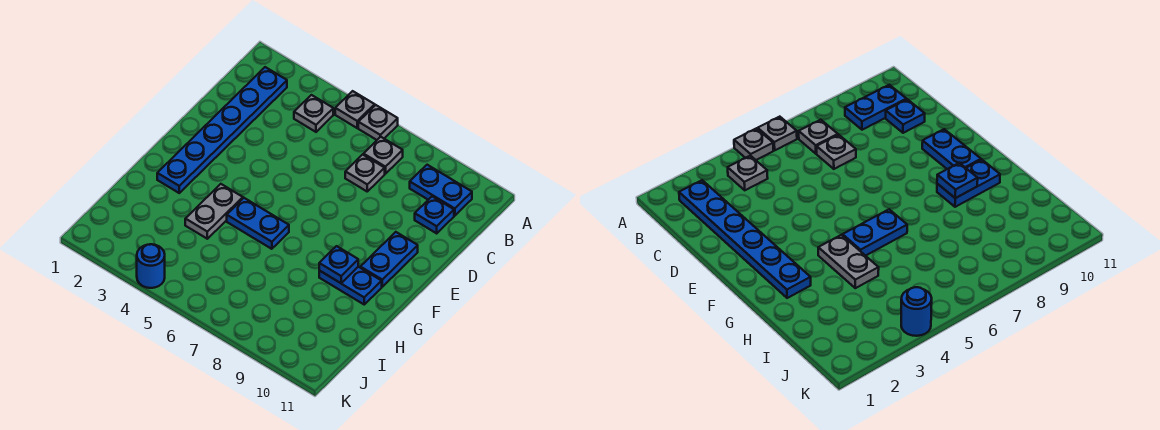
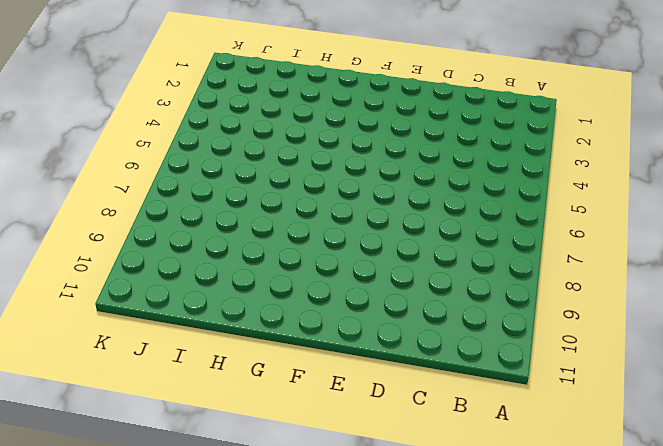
none -> grey plate A5 level 1
none -> grey plate A6 level 1
none -> blue plate B2:G2 level 1

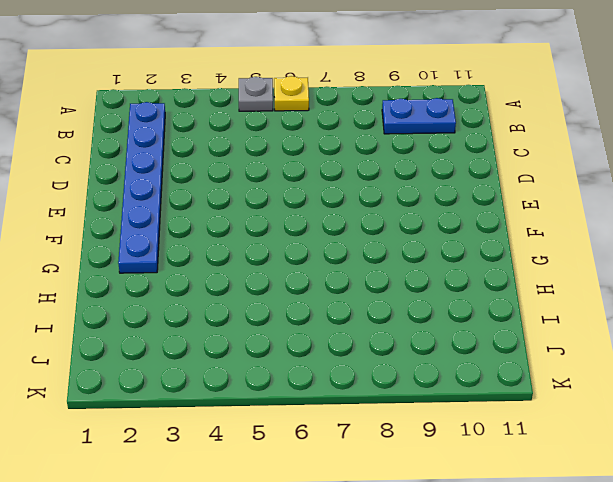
yellow plate A6 level 1 -> grey plate A6 level 1
none -> grey plate B4 level 1
none -> grey plate B7 level 1
none -> grey plate C7 level 1

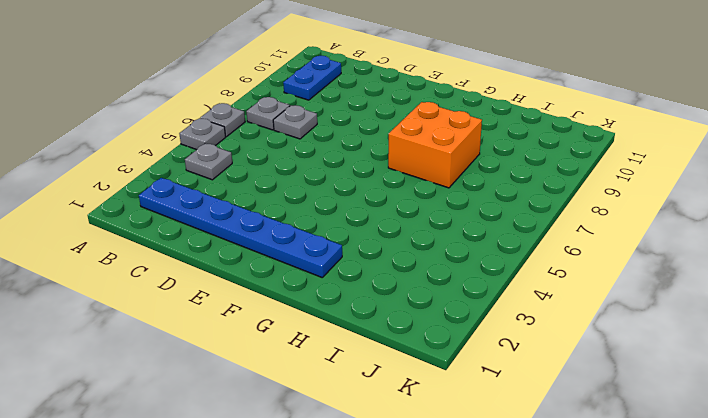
orange brick G7:H8 level 1 -> none
none -> blue plate C10 level 1
none -> blue plate E10:F10 level 1
none -> grey plate G4:H4 level 1

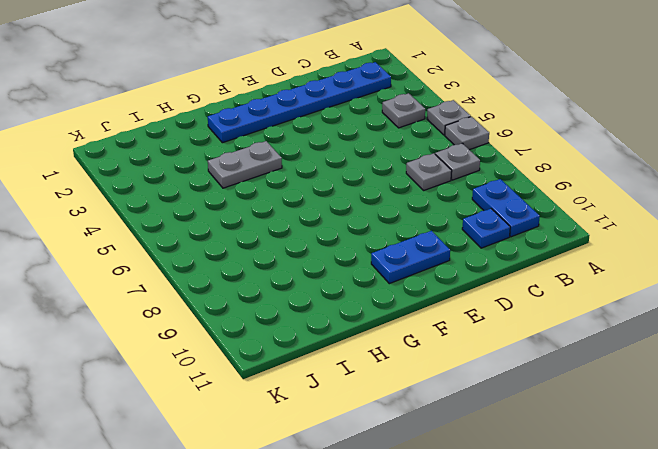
none -> blue plate G5:G6 level 1
none -> blue plate G9:G10 level 1
none -> blue round brick K4 level 1

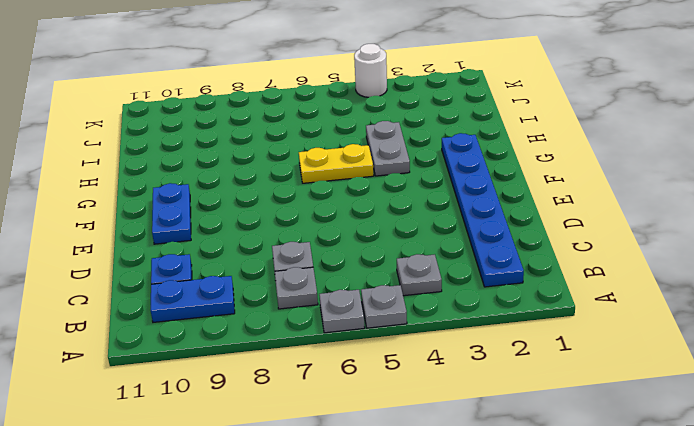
yellow plate G5:G6 level 1 -> blue plate G5:G6 level 1
white round brick K4 level 1 -> blue round brick K4 level 1
none -> blue plate G9:G10 level 1
none -> blue plate G9 level 2

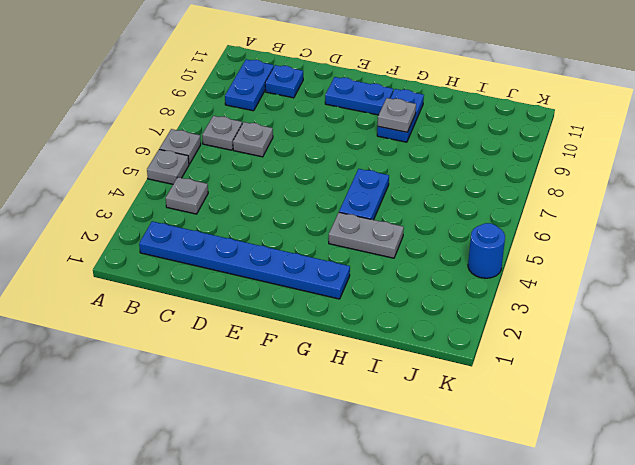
grey plate G9 level 2 -> blue plate G9 level 2

